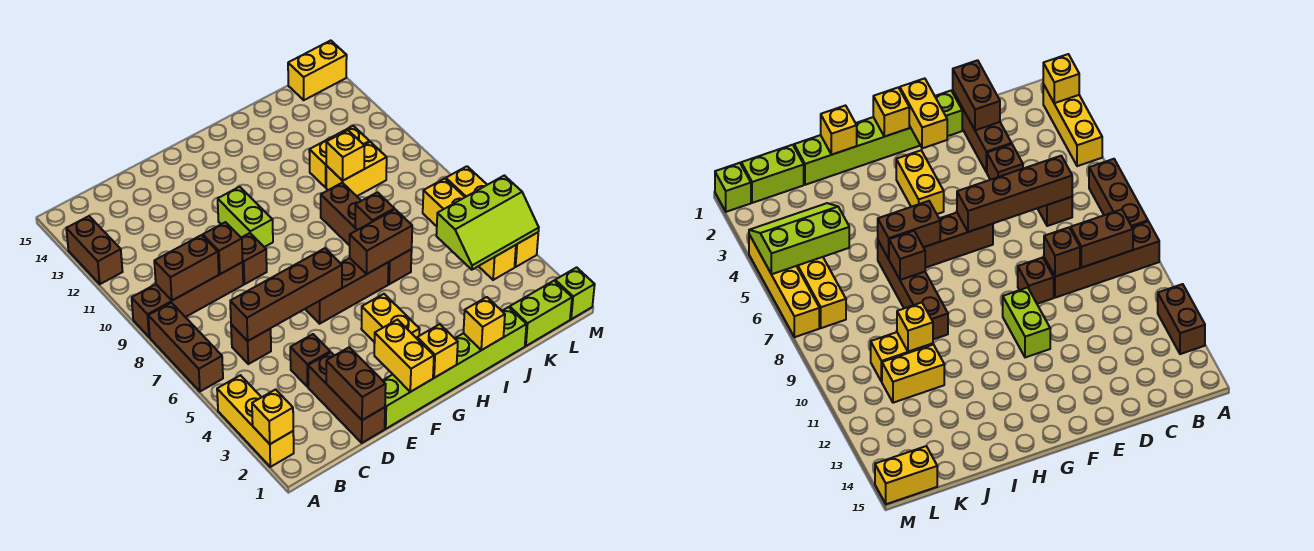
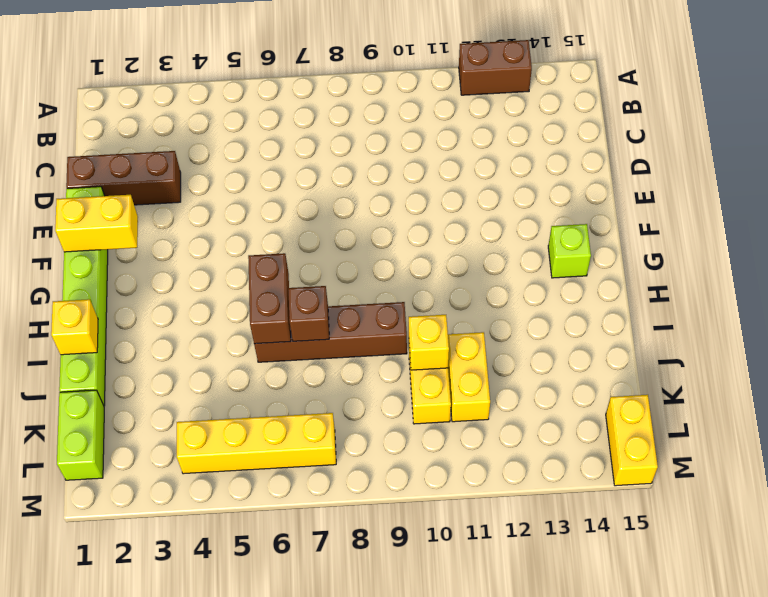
lime brick G14 level 1 -> lime brick M1 level 1
none -> yellow brick A2:A4 level 1
none -> brown brick A6:A8 level 1
none -> brown brick A9:D9 level 1
none -> brown brick C6 level 1

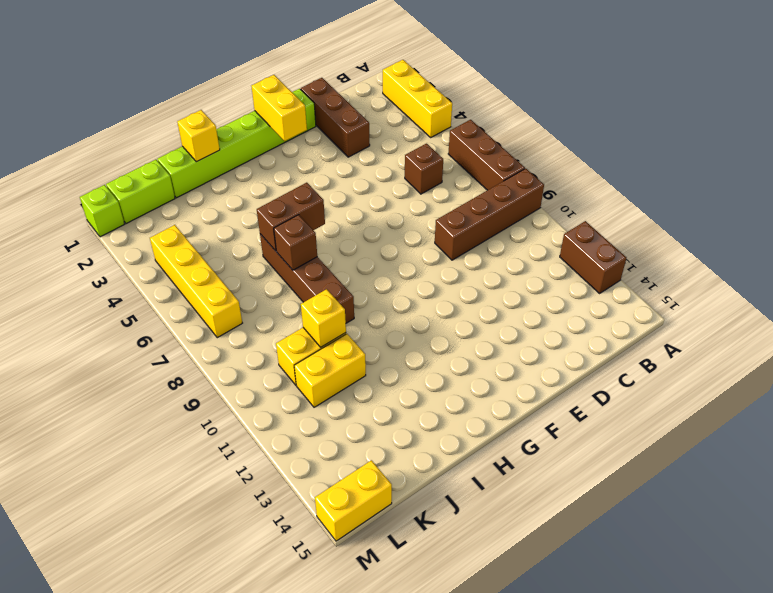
none -> brown brick D4 level 1
none -> brown brick E9 level 1
none -> brown brick F6:H6 level 1
none -> lime brick F10:F11 level 1

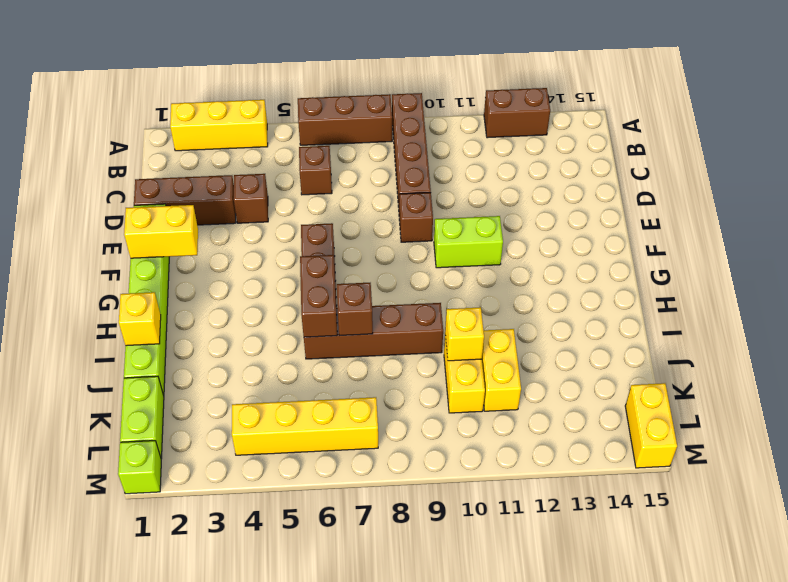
none -> yellow brick G3:G4 level 1
none -> yellow brick M4:M7 level 1
none -> yellow brick A2 level 2
none -> brown brick B9:C9 level 2

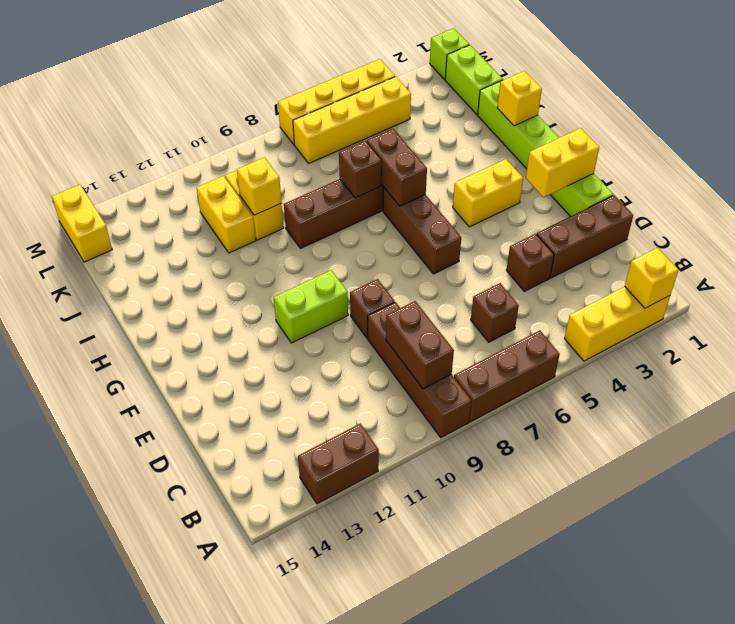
none -> brown brick C6:F6 level 2
none -> brown brick D1:D2 level 2
none -> brown brick D9 level 2
none -> yellow brick G1 level 2

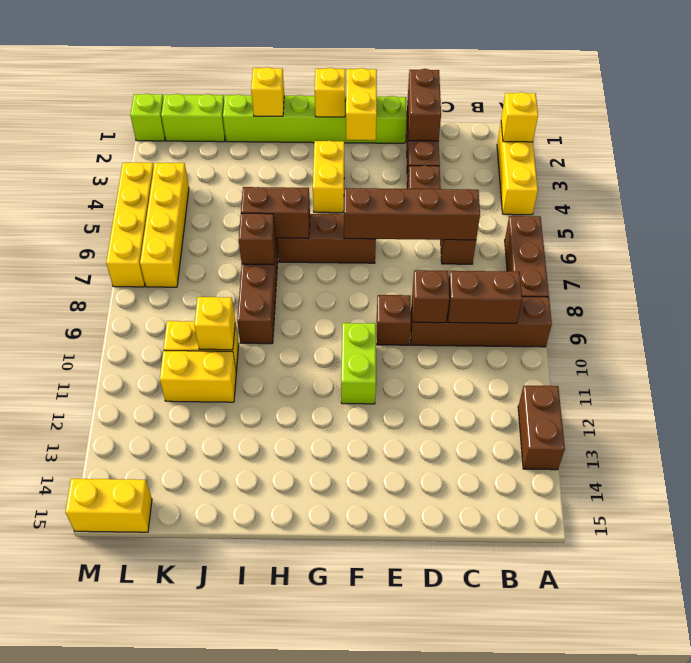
none -> lime slope K4:M5 level 2 top 5

